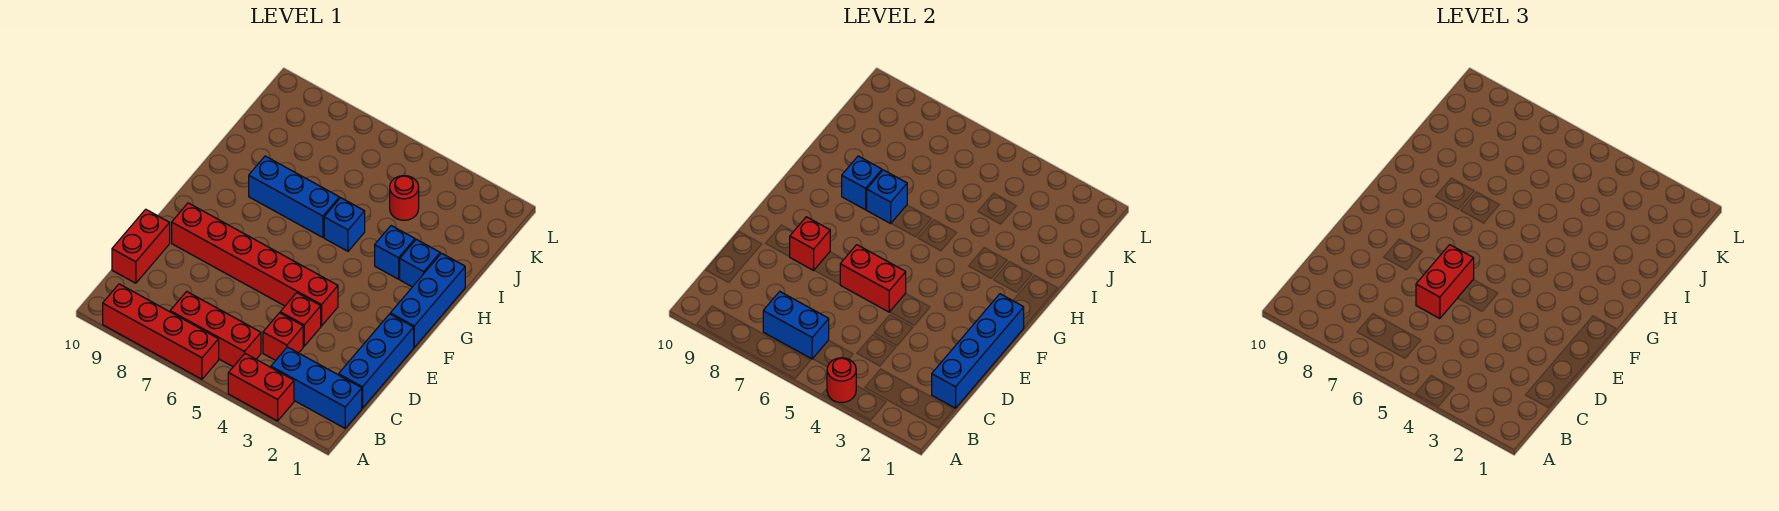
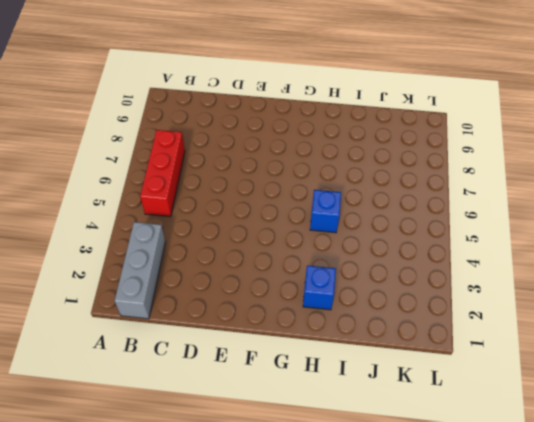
grey brick B1:B3 level 1 -> blue brick B1:B3 level 1
none -> red brick A3:A4 level 1
none -> red brick A6:A9 level 1
none -> blue brick C1:E1 level 1

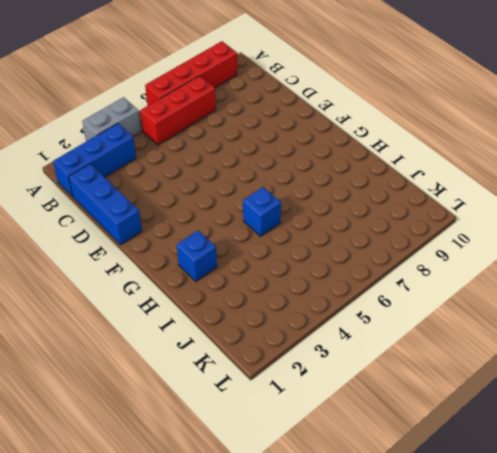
grey brick A3:A4 level 1 -> red brick A3:A4 level 1
none -> red brick C4 level 1
none -> red brick C10:D10 level 1
none -> red brick D4 level 1

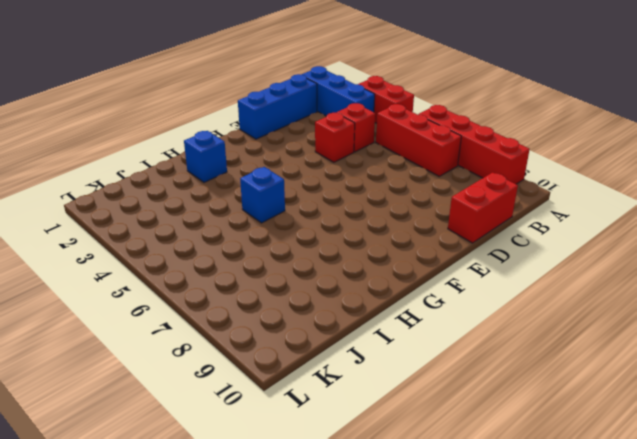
none -> red brick E4:E9 level 1
none -> blue brick F1:H1 level 1
none -> blue brick H3 level 1

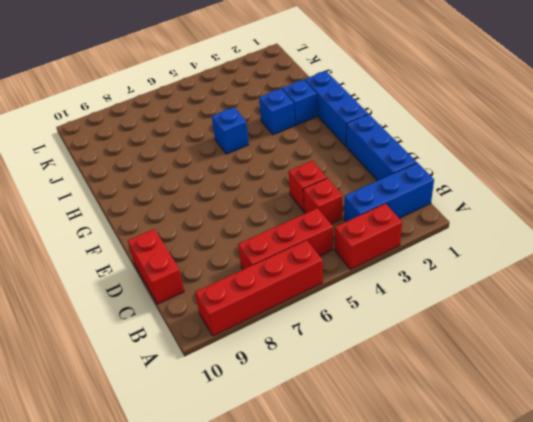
none -> red brick E4:E9 level 1
none -> blue brick H6:H8 level 1
none -> red round brick J4 level 1

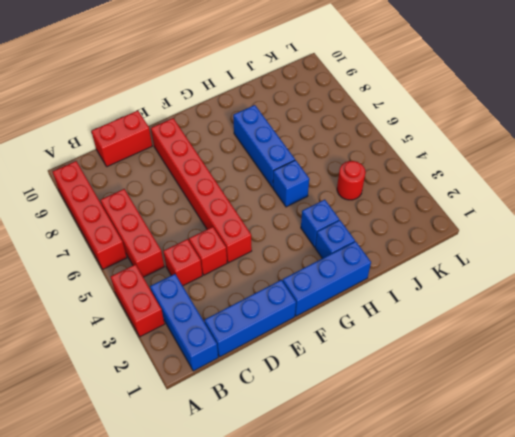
none -> red round brick A4 level 2
none -> blue brick B6:B7 level 2
none -> blue brick C1:F1 level 2

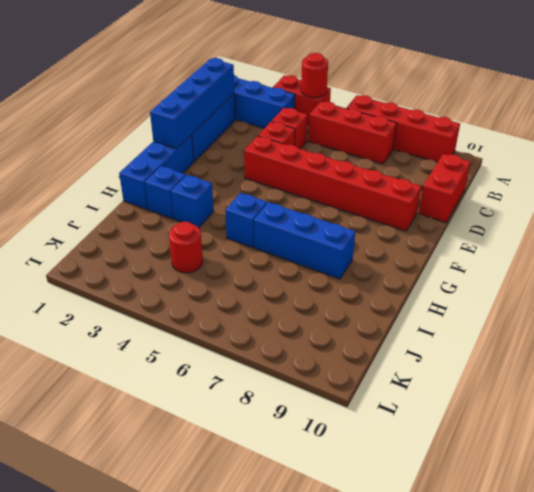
none -> blue brick B6:B7 level 2
none -> red brick E5:E6 level 2
none -> red brick E8 level 2

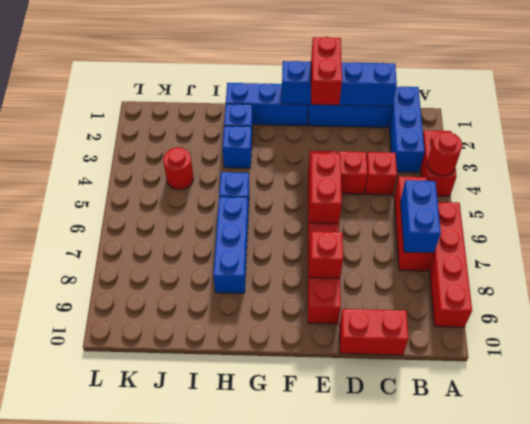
red brick E1:E2 level 3 -> red brick D6:E6 level 3
none -> blue brick H7 level 2
none -> blue brick H8 level 2

